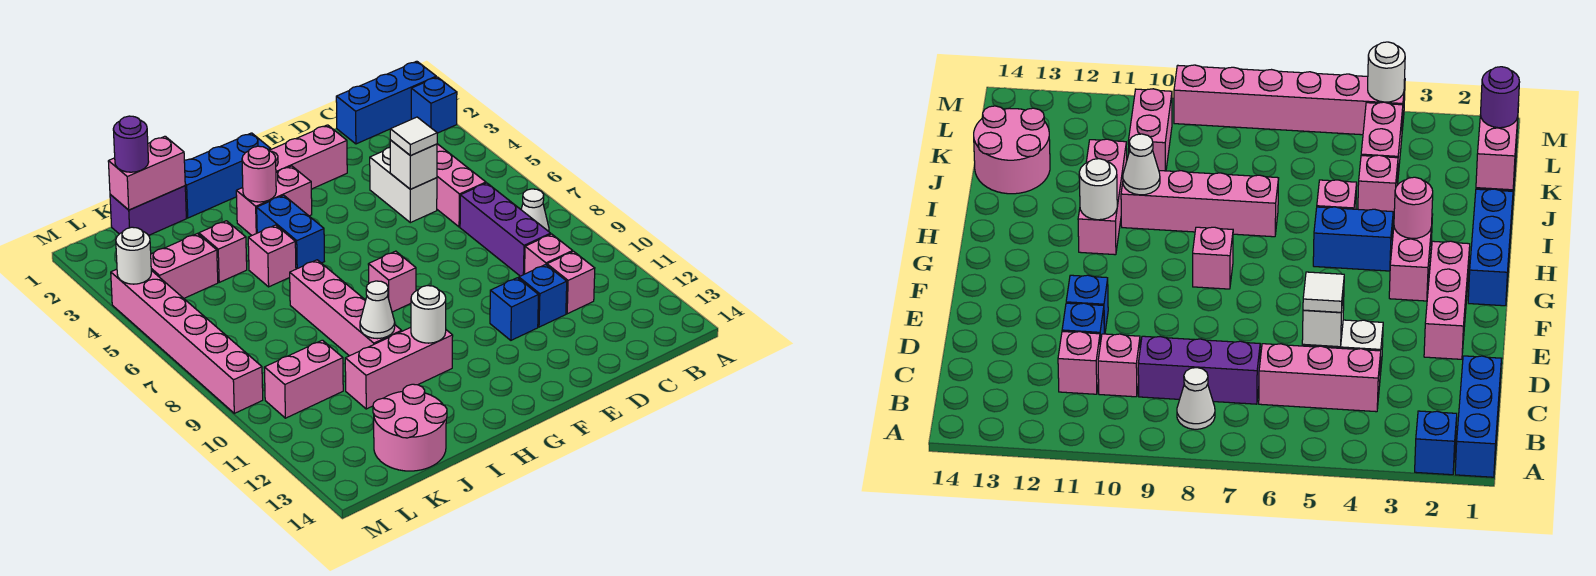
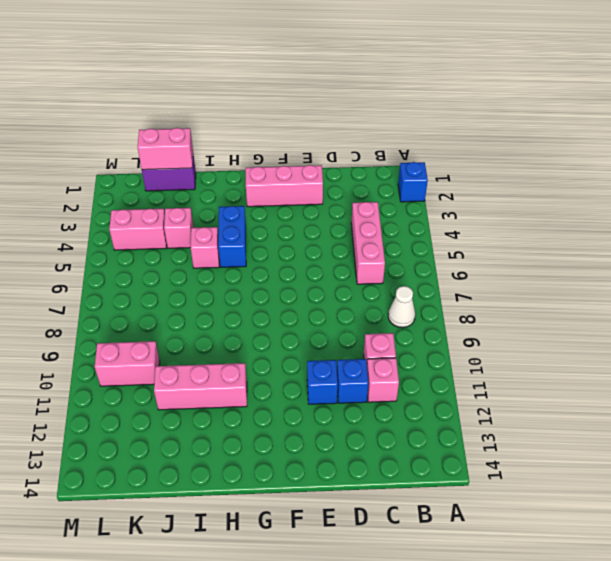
none -> blue brick A1:C1 level 1
none -> purple brick C7:C9 level 1
none -> white brick D4:D5 level 1
none -> blue brick G1:I1 level 1

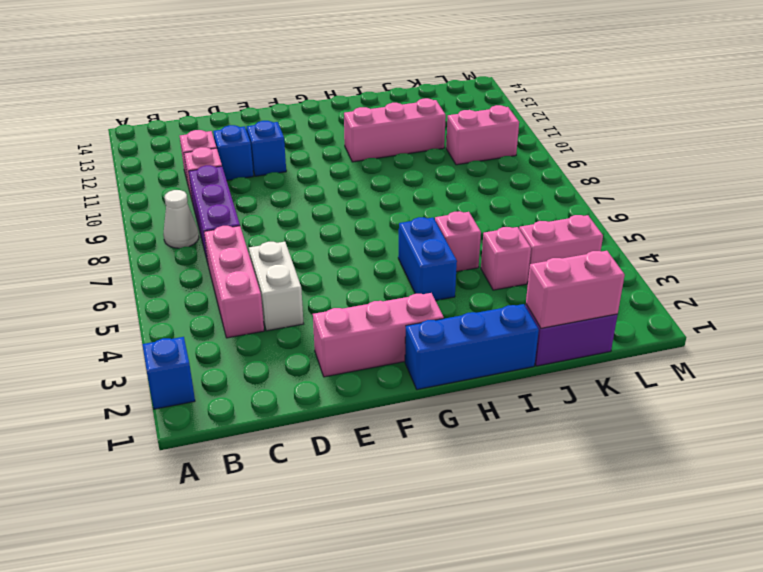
none -> blue brick A1:C1 level 1
none -> pink brick G3:H3 level 1
none -> pink brick G8 level 1
none -> pink brick I7:I10 level 1

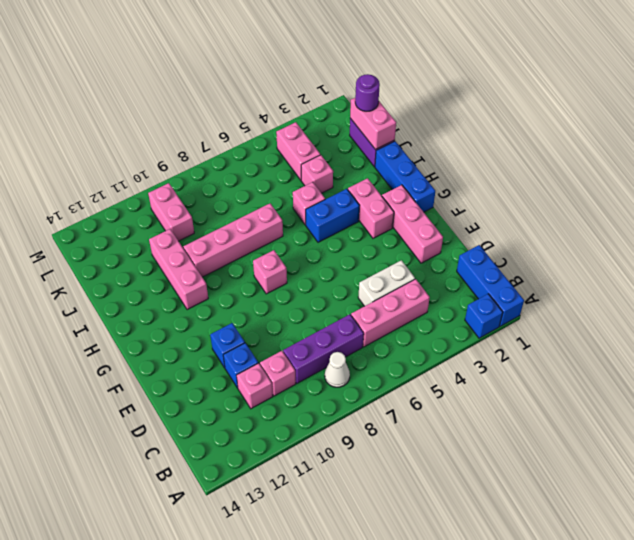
none -> pink round brick J13:K14 level 1
none -> pink brick M4:M9 level 1
none -> white brick D5 level 2
none -> pink round brick H3 level 2

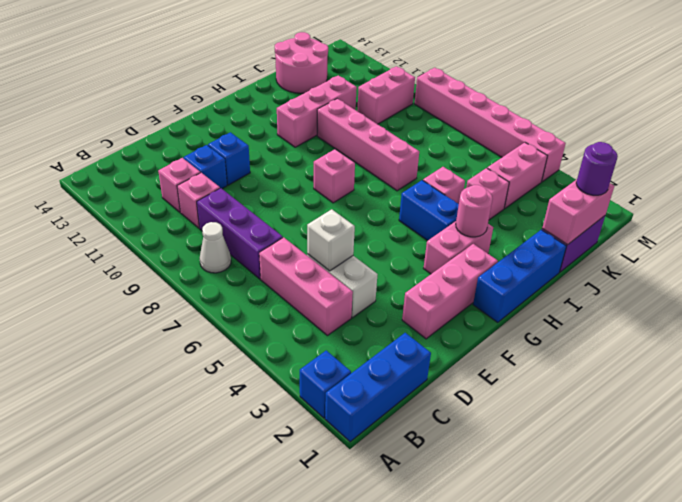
none -> white round brick H11 level 2
none -> white cone I10 level 2
none -> white round brick M4 level 2
none -> white tile D5 level 3

